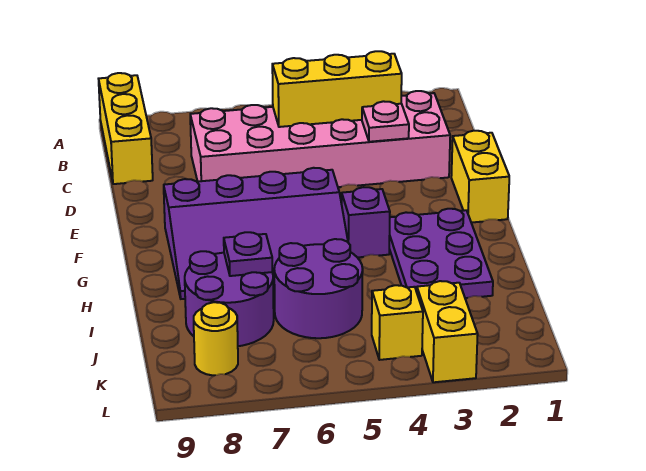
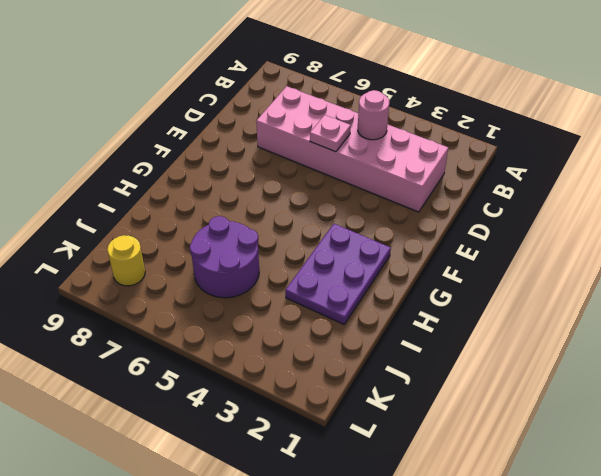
pink round brick C4 level 2 -> yellow brick C3:C5 level 2
pink plate D5 level 2 -> pink plate D3 level 2
none -> yellow brick A9:C9 level 1
none -> yellow brick E1:F1 level 1
none -> purple slope F5:H8 level 1 top F

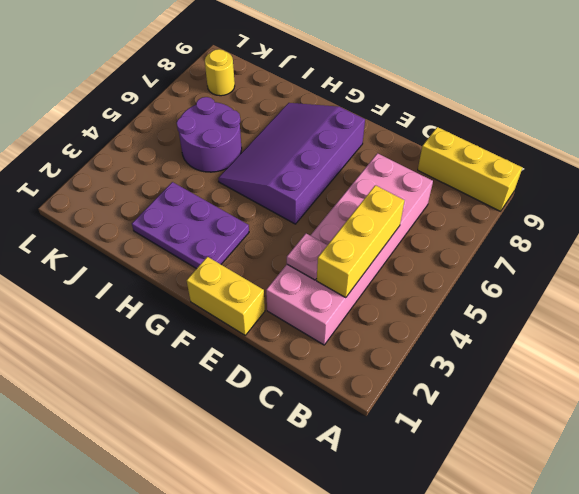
none -> purple brick G4 level 1
none -> purple round brick I7:J8 level 1
none -> yellow brick K3:L3 level 1

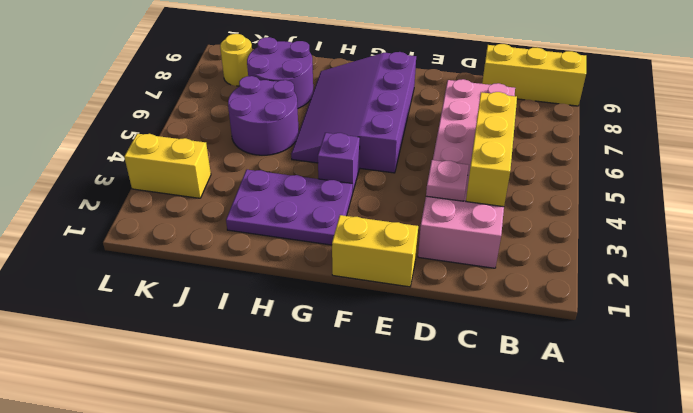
none -> yellow brick K4 level 1
none -> purple plate I7 level 2

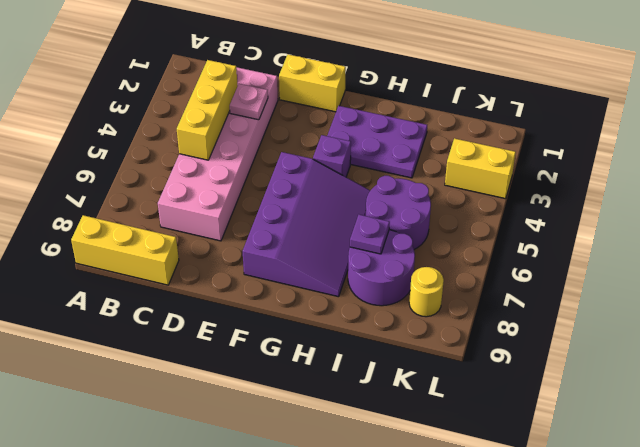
none -> yellow brick K4 level 1

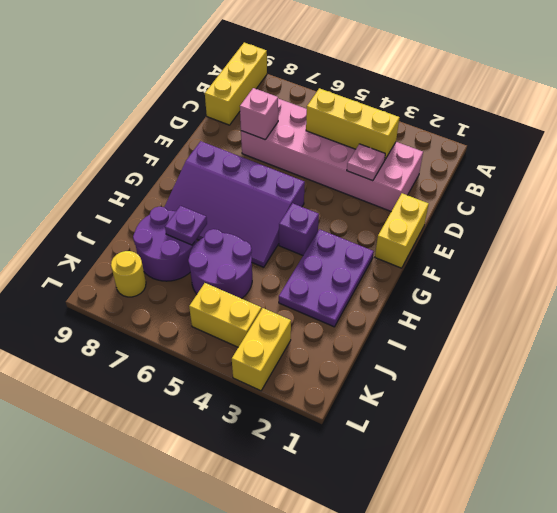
pink brick D7 level 2 -> none
yellow brick K4:K5 level 1 -> yellow brick K4 level 1

